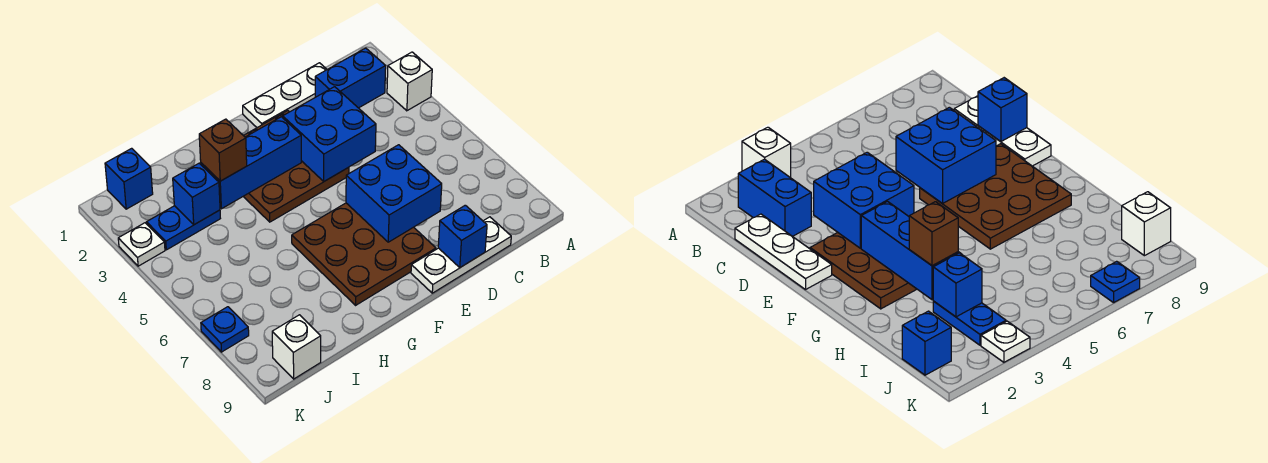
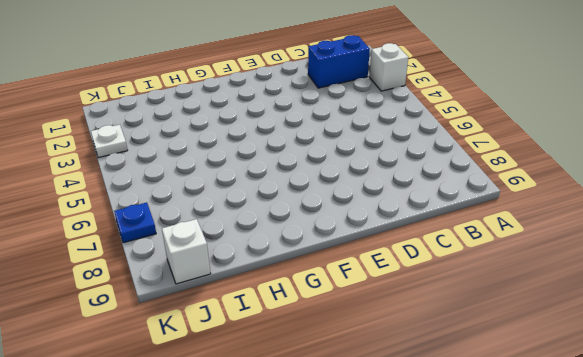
none -> white plate C1:E1 level 1
none -> white plate C9:E9 level 1
none -> brown plate E2:G4 level 1

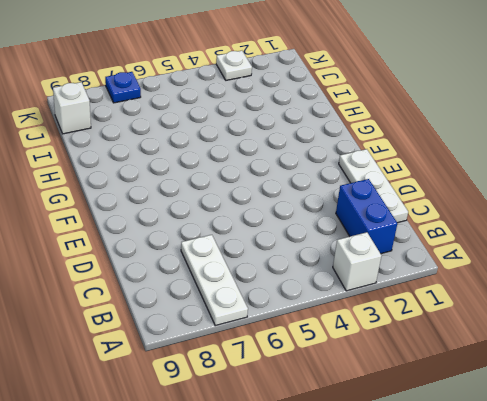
white plate A7:C7 level 1 -> white plate C9:E9 level 1
none -> brown plate E2:G4 level 1
none -> brown plate E6:G8 level 1
none -> blue plate I3:J3 level 1

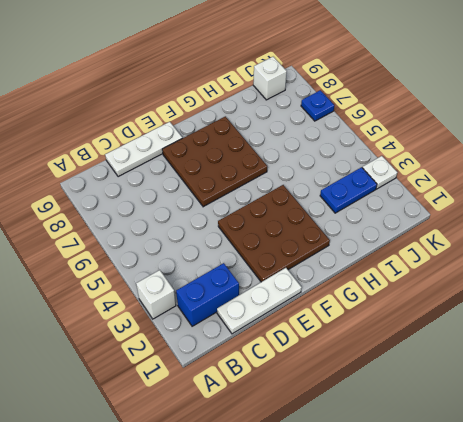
none -> blue brick J1 level 1
none -> blue brick D3:E4 level 2
none -> blue brick D6:E7 level 2

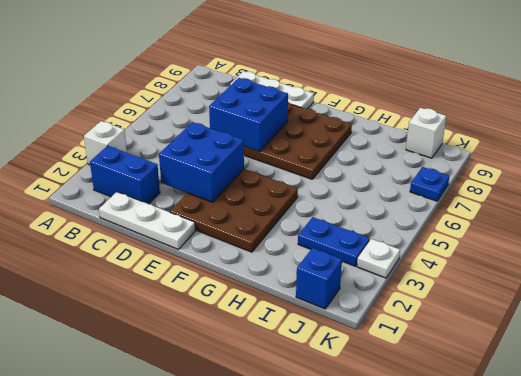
none -> blue brick D9 level 2
none -> blue brick F3:H3 level 2
none -> blue brick I3 level 2

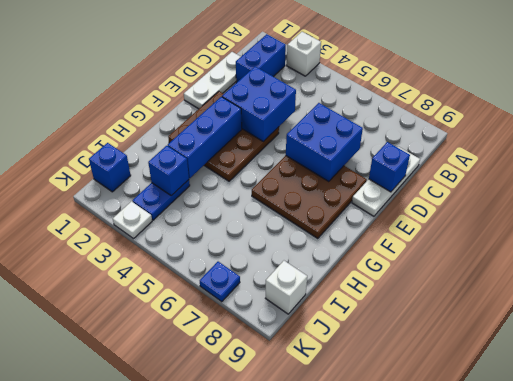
none -> brown brick H3 level 3

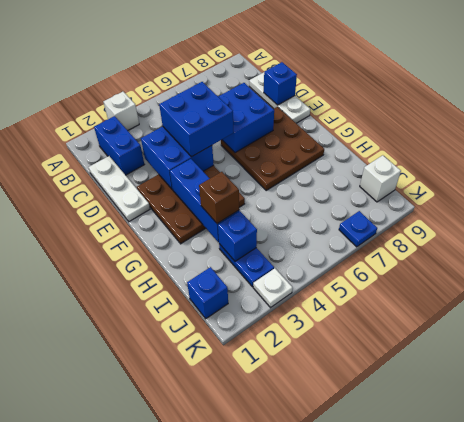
blue brick D4:E5 level 3 -> none

